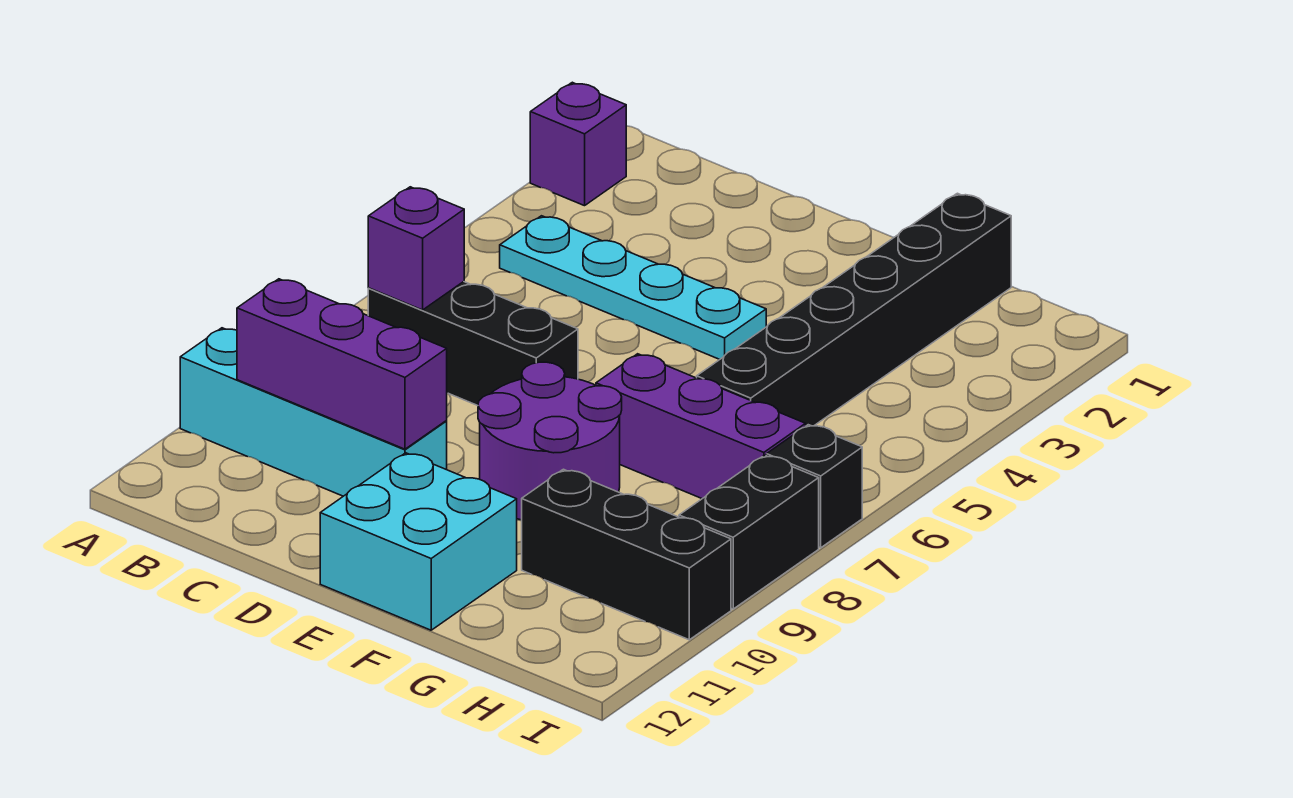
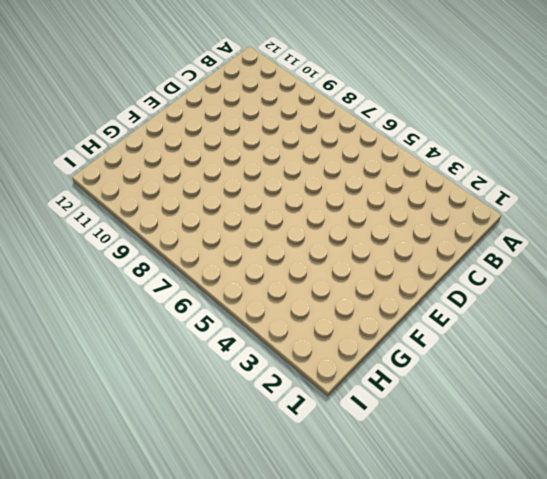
none -> purple brick A2 level 1
none -> cyan brick A10:D10 level 1
none -> cyan plate B4:E4 level 1

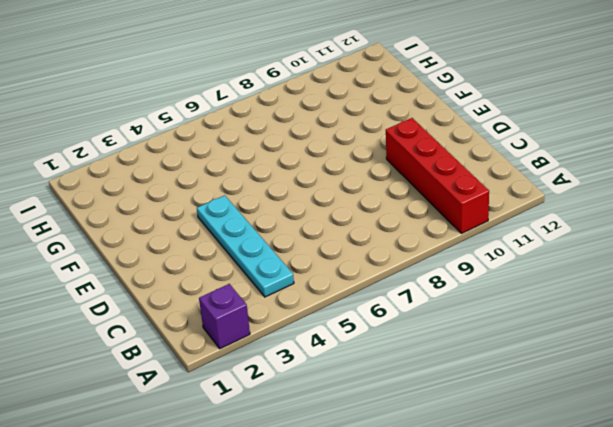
red brick A10:D10 level 1 -> cyan brick A10:D10 level 1
none -> black brick B7:D7 level 1
none -> purple round brick E8:F9 level 1
none -> cyan brick E11:F12 level 1

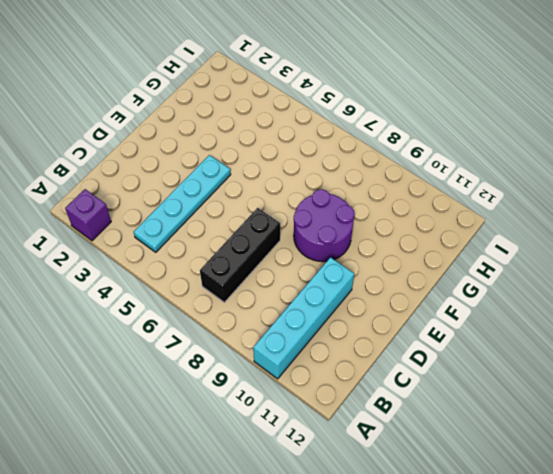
none -> cyan brick E11:F12 level 1
none -> purple brick F7:H7 level 1
none -> black brick G1:G6 level 1

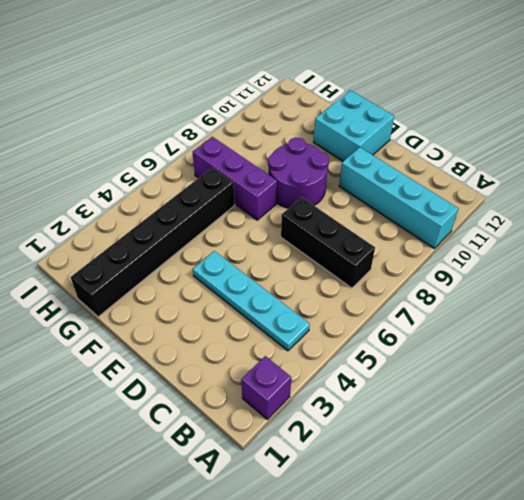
none -> black brick G10:I10 level 1
none -> black brick I7 level 1
none -> black brick I8:I9 level 1

